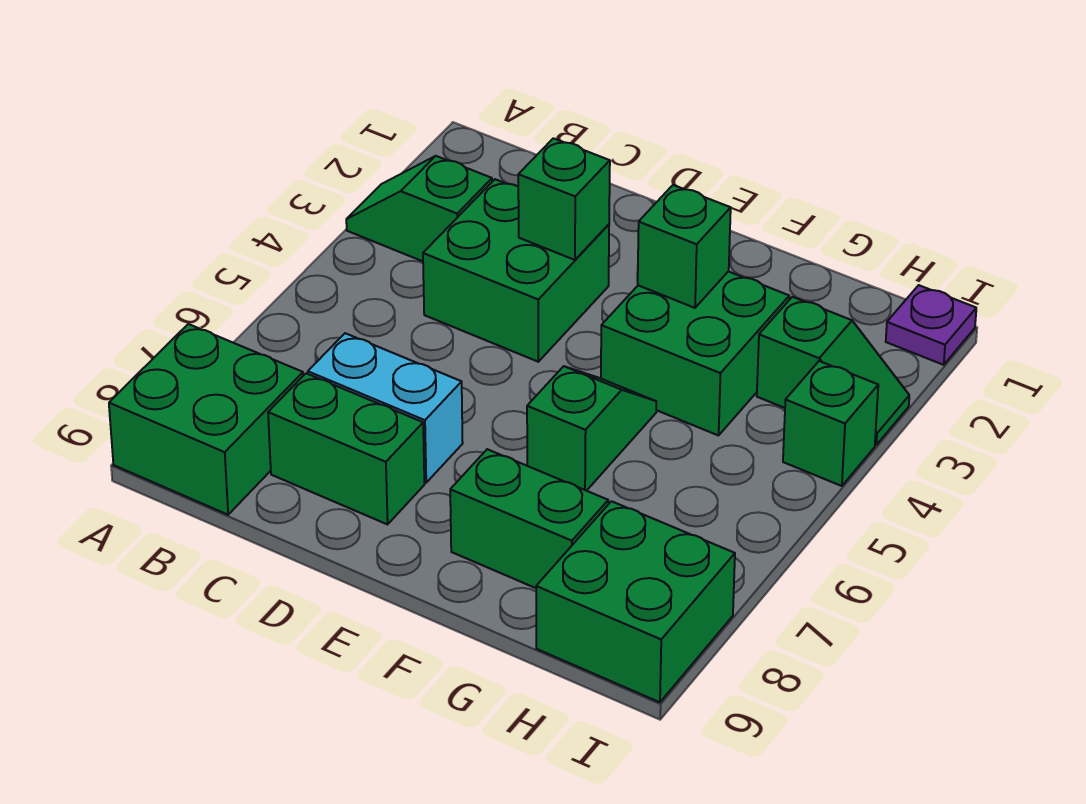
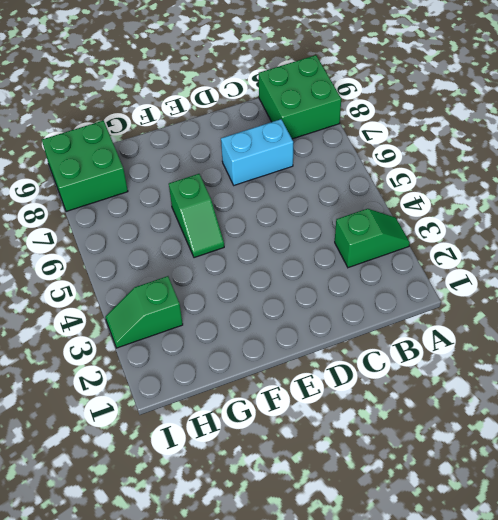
none -> green brick C3:D4 level 1
none -> green brick C8:D8 level 1
none -> green brick F3:G4 level 1

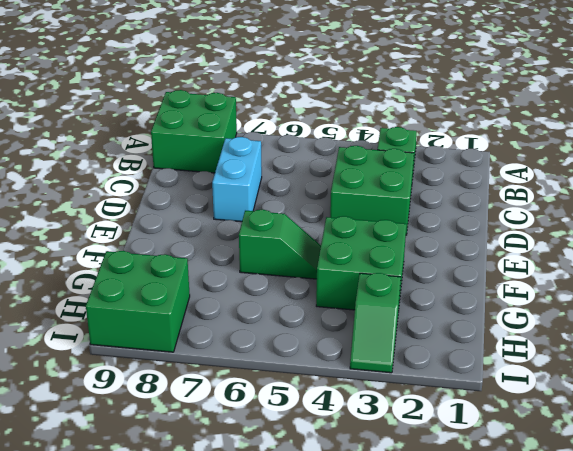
none -> green brick C8:D8 level 1
none -> green brick F8:G8 level 1
none -> purple plate I1 level 1

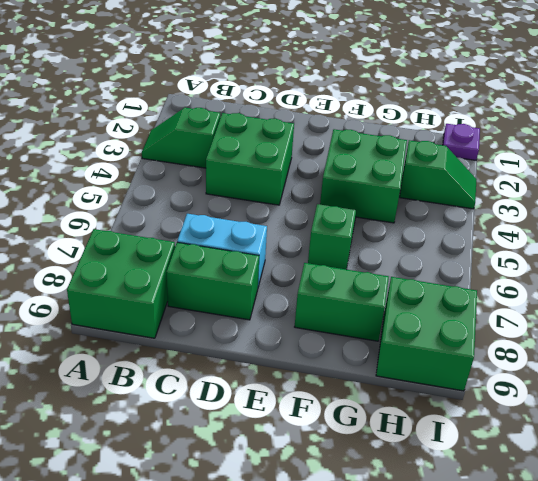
none -> green brick I4 level 1
none -> green brick D3 level 2
none -> green brick F3 level 2

